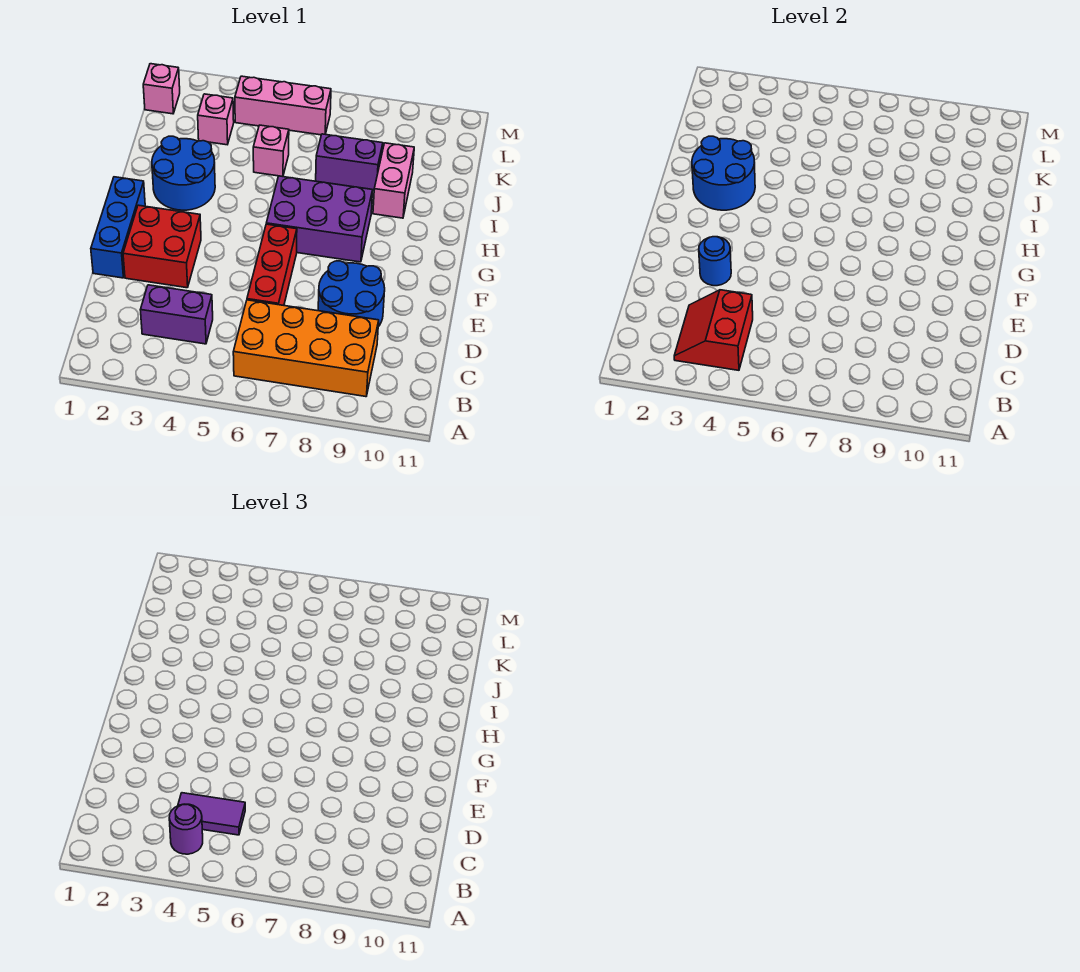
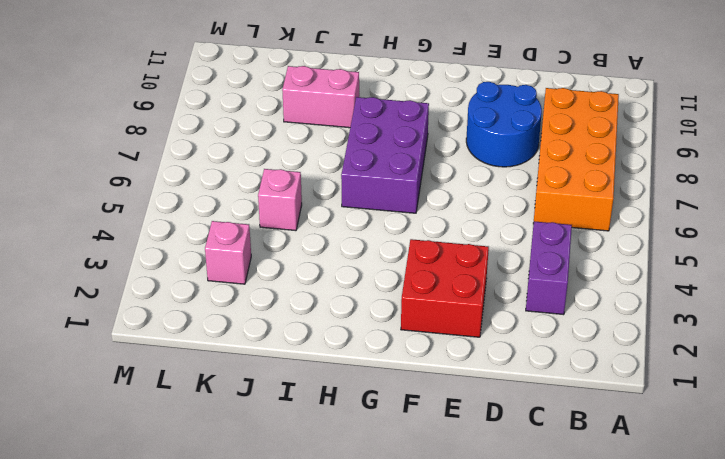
none -> red brick D6:F6 level 1
none -> blue brick E1:G1 level 1
none -> blue round brick H2:I3 level 1

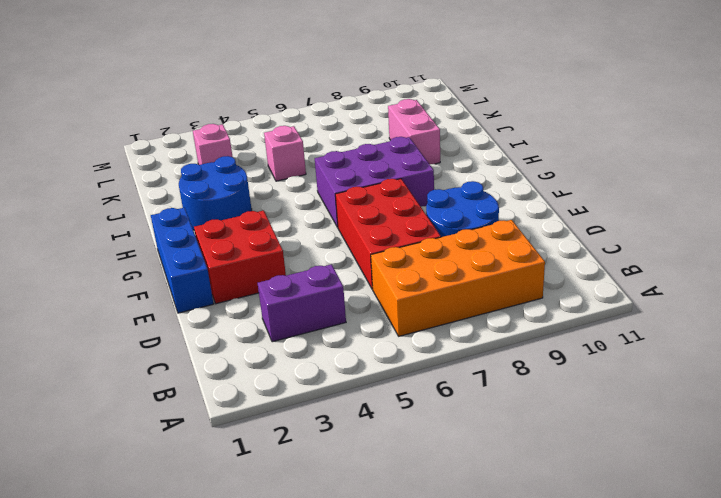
red brick D6:F7 level 1 -> red brick D6:F6 level 1
none -> purple brick J7:J8 level 1
none -> pink brick L1 level 1
none -> pink brick L4:L6 level 1

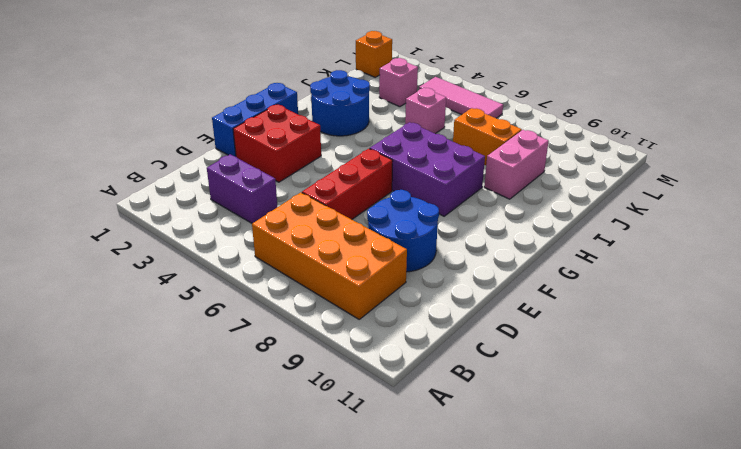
orange brick J7:J8 level 1 -> purple brick J7:J8 level 1
orange brick L1 level 1 -> pink brick L1 level 1
pink tile L4:L6 level 1 -> pink brick L4:L6 level 1
none -> red slope B3:C4 level 2 top 4
none -> blue round brick E3 level 2
none -> blue round brick H2:I3 level 2

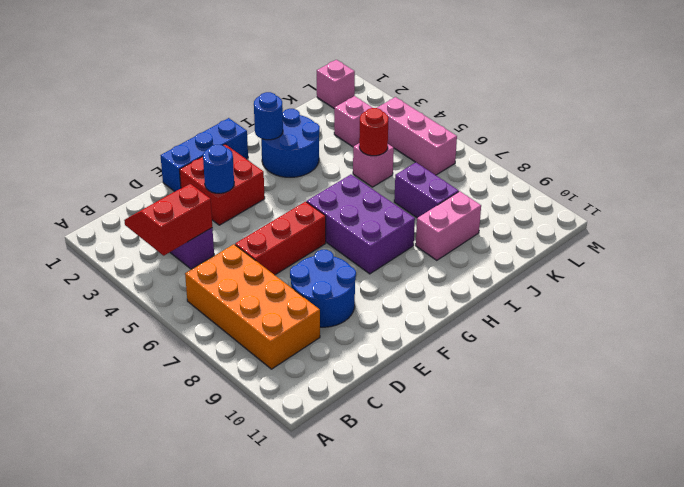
blue round brick H2 level 2 -> blue round brick H2:I3 level 2
red round brick J5 level 2 -> none
none -> purple round brick B4 level 3
none -> purple tile C4:C5 level 3

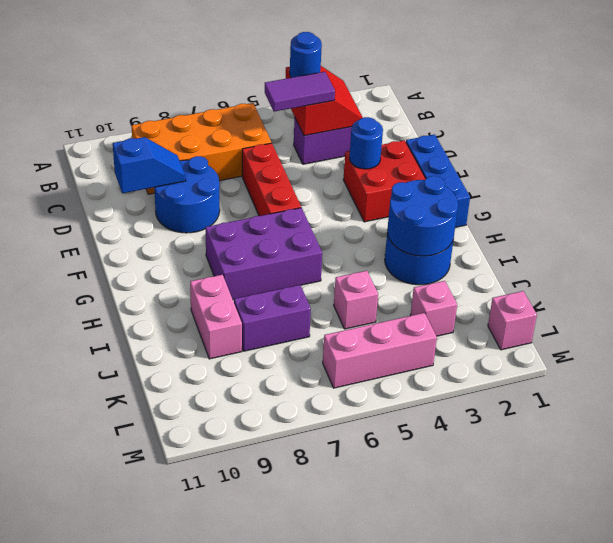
blue round brick B4 level 3 -> purple round brick B4 level 3
blue slope D9:D10 level 2 top 10 -> none

